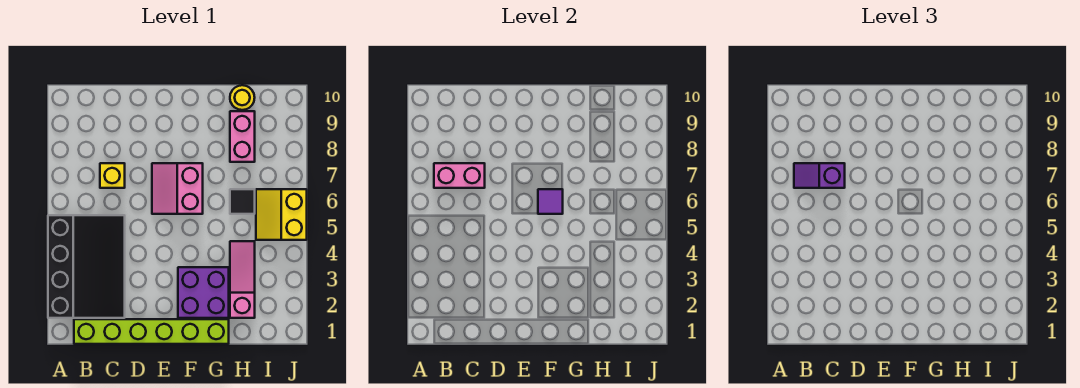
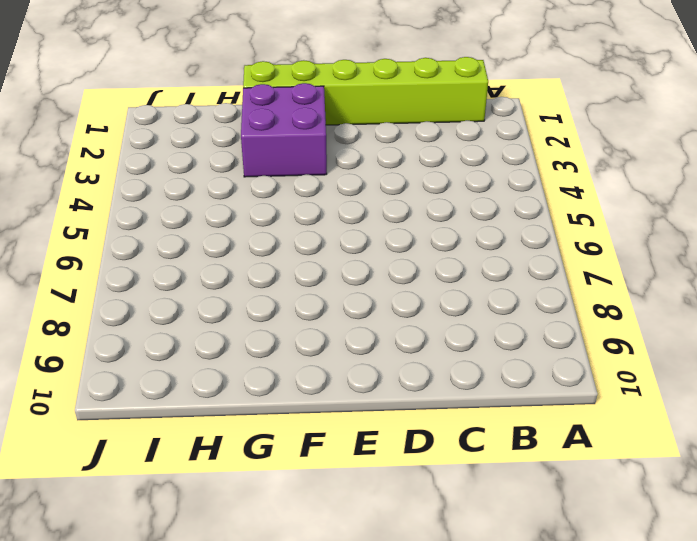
none -> black slope A2:C5 level 1 top A
none -> yellow brick C7 level 1
none -> pink slope E6:F7 level 1 top F

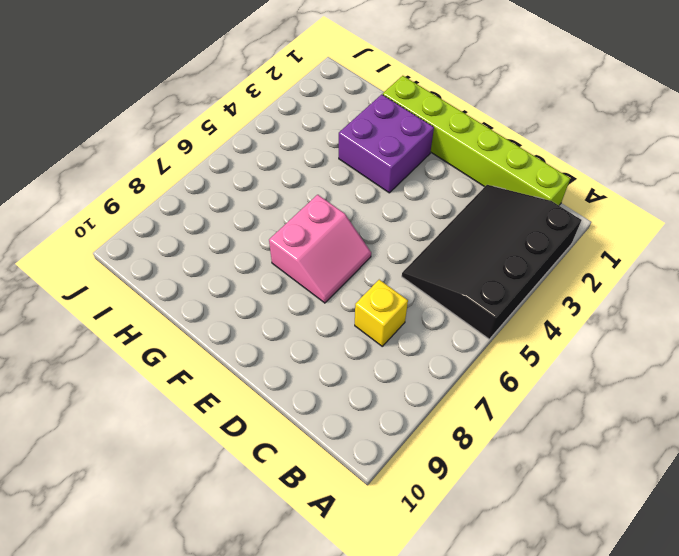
none -> pink slope H2:H4 level 1 top 2
none -> black tile H6 level 1
none -> pink brick H8:H9 level 1

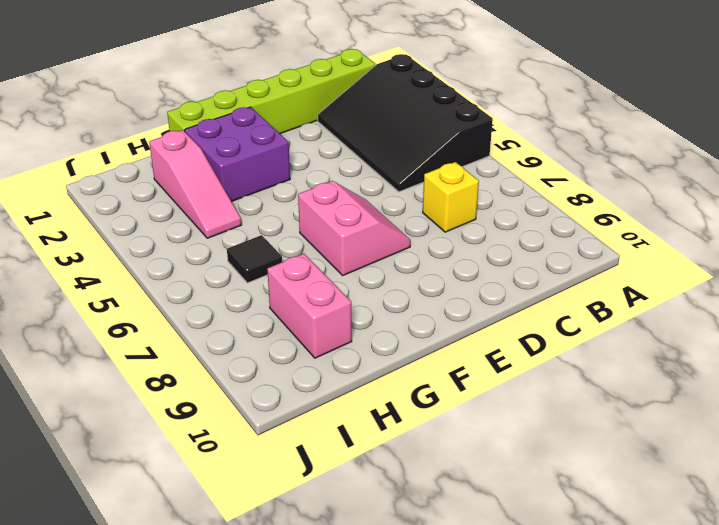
none -> yellow round brick H10 level 1
none -> yellow slope I5:J6 level 1 top J
none -> pink brick B7:C7 level 2

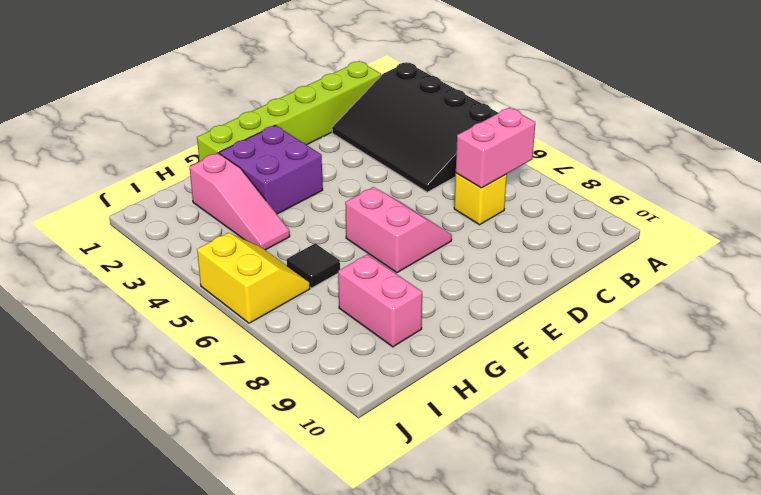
none -> yellow round brick H10 level 1
none -> purple tile F6 level 2
none -> purple slope B7:C7 level 3 top C

